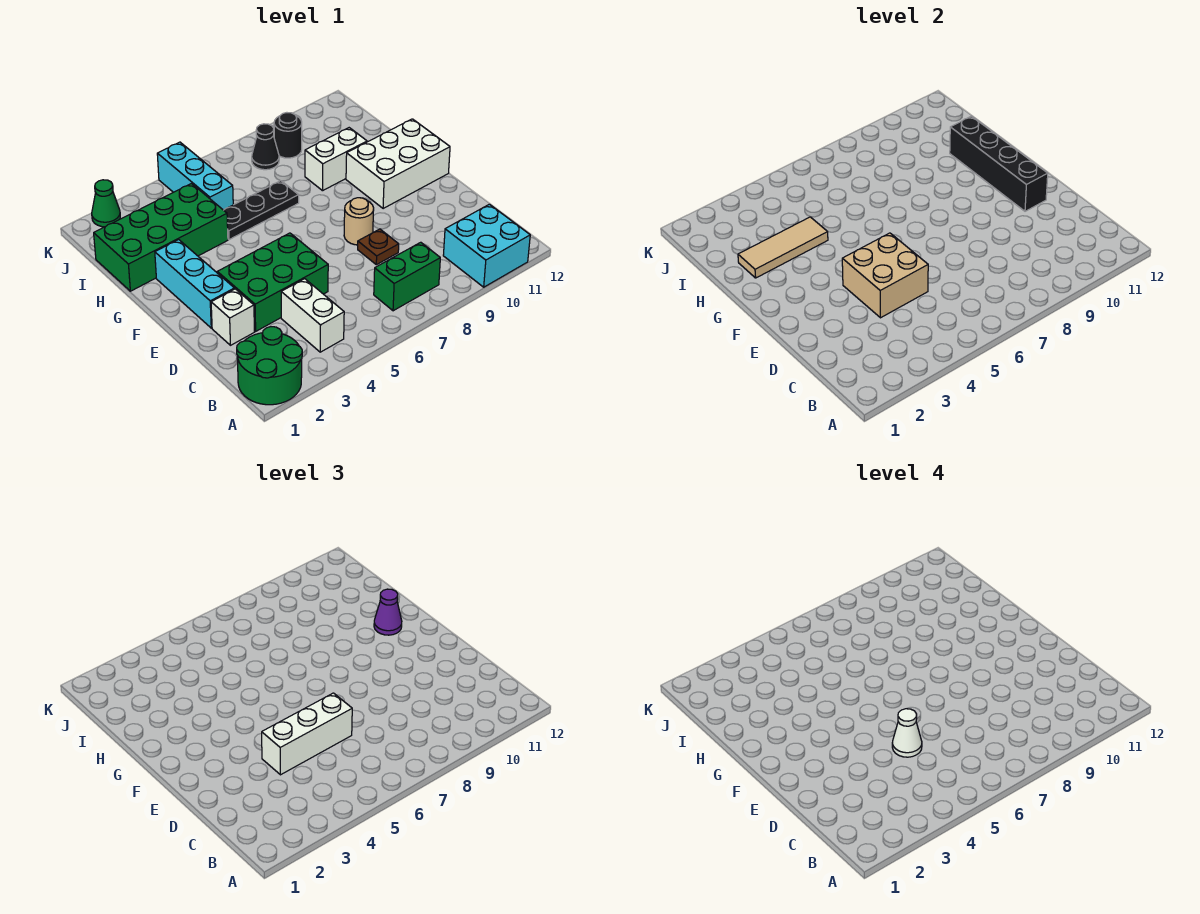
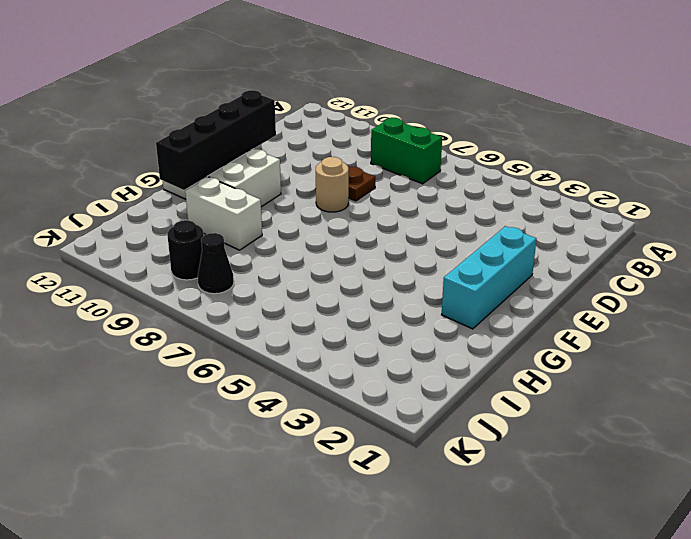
none -> green round brick A1:B2 level 1
none -> cyan brick A10:B11 level 1
none -> white brick B4:C4 level 1

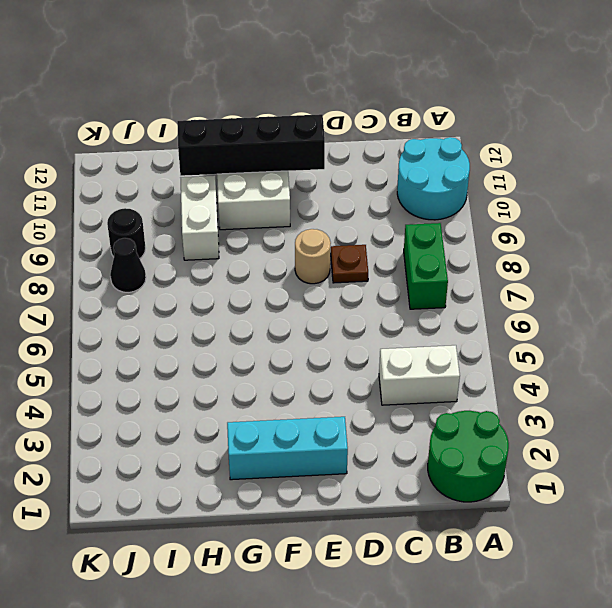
cyan round brick A10:B11 level 1 -> cyan brick A10:B11 level 1
none -> white brick D2 level 1
none -> green brick D3:E5 level 1
none -> green brick H1:I4 level 1

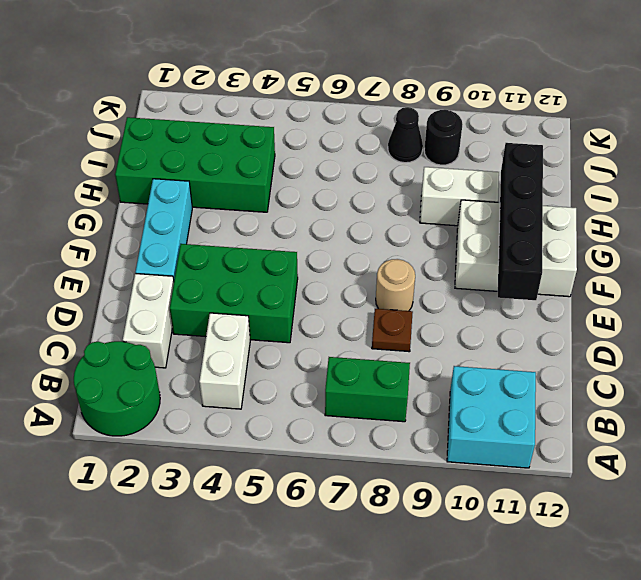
white brick C2:D2 level 1 -> white brick D2 level 1
none -> black plate H5:H7 level 1
none -> cyan brick I5:K5 level 1
none -> green cone K2 level 1

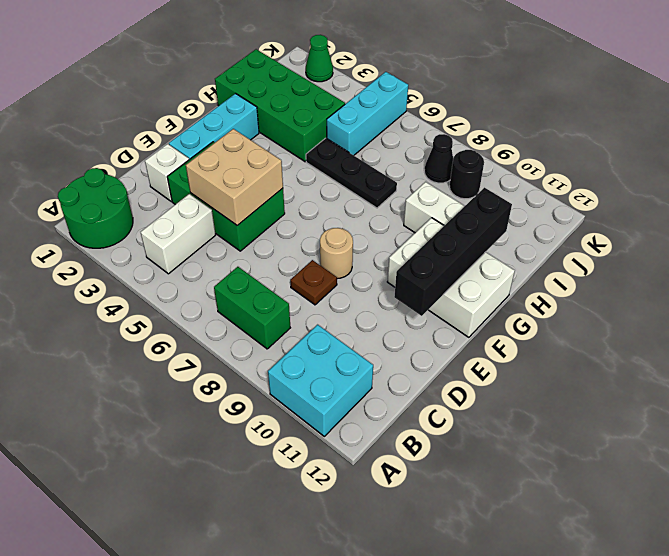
none -> tan tile H2:H4 level 2
none -> white brick D4:D6 level 3
none -> purple cone G11 level 3

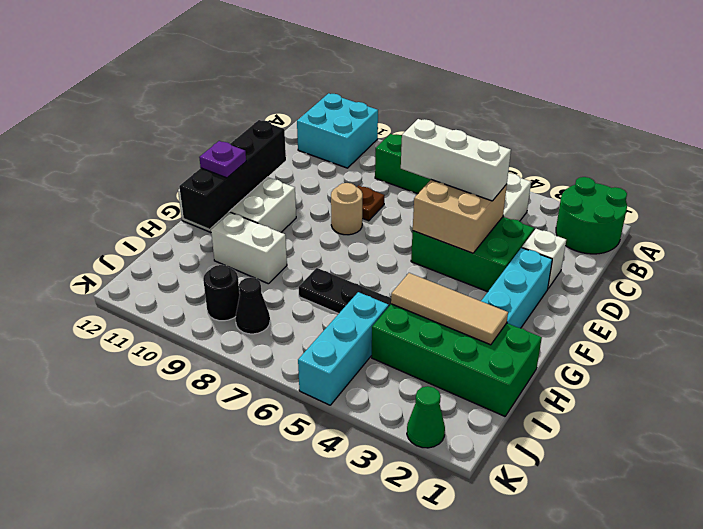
purple plate G11 level 3 -> purple cone G11 level 3
none -> white cone D5 level 4

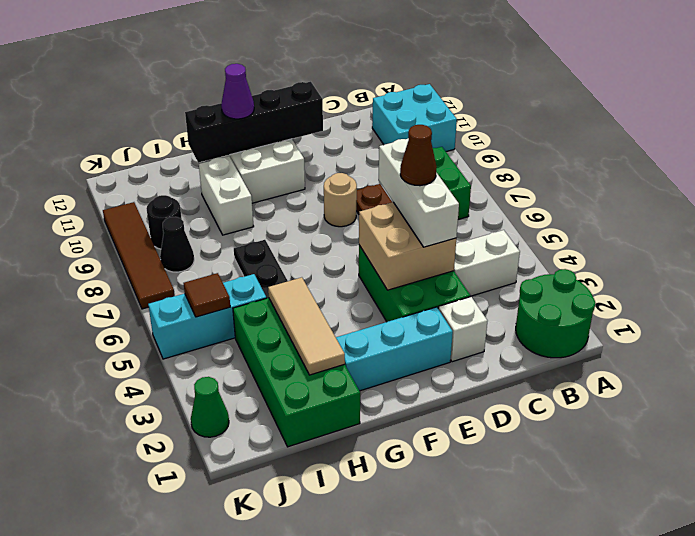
brown cone D5 level 4 -> white cone D5 level 4
brown tile J5 level 2 -> none
brown tile K7:K10 level 1 -> none

